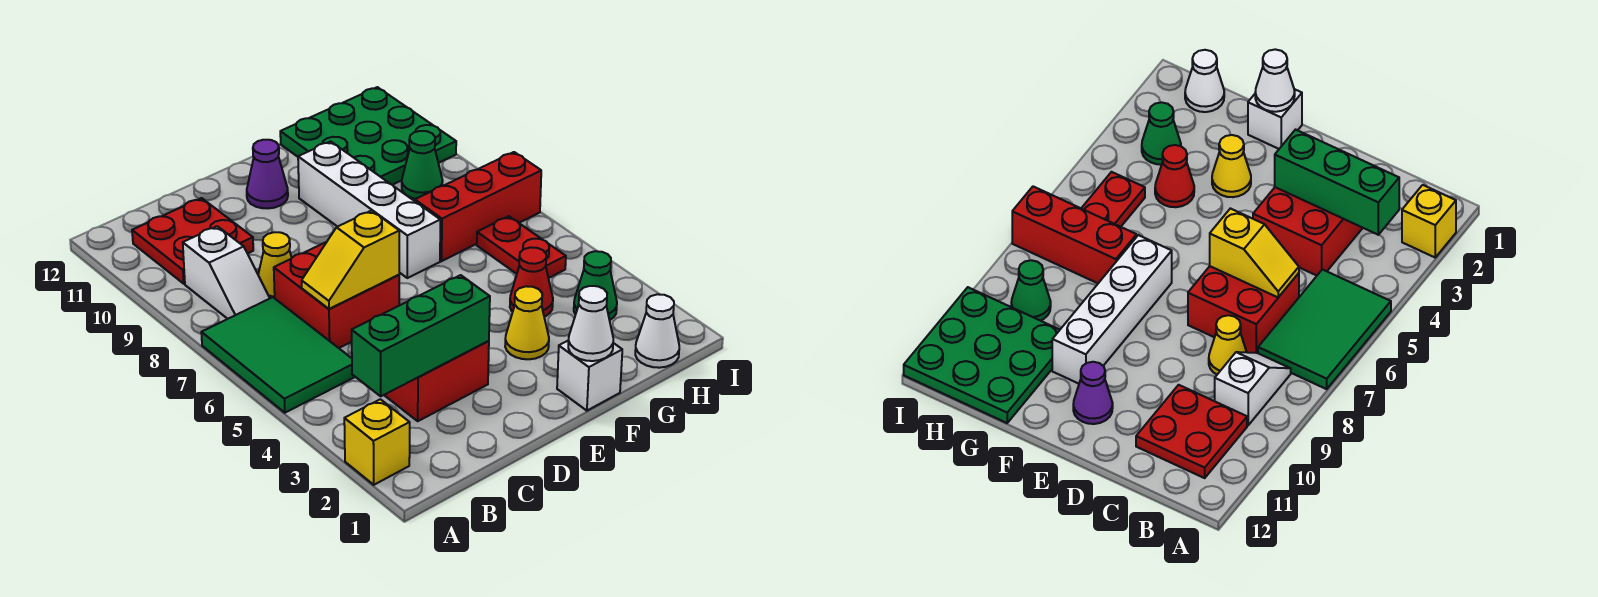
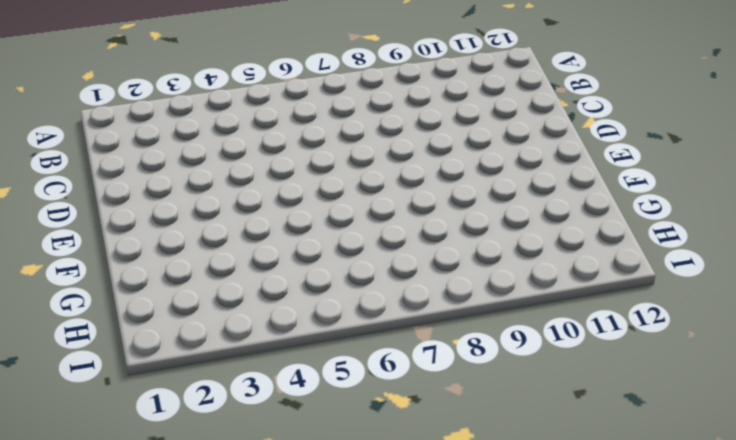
none -> yellow brick A2 level 1
none -> green tile A5:B7 level 1
none -> white slope B8:B9 level 1 top 9

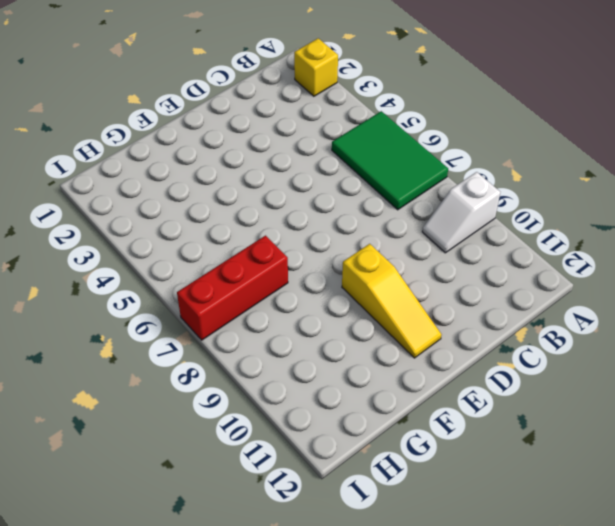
white slope A9:B9 level 1 top A -> white slope B8:B9 level 1 top 9
yellow slope E9:E11 level 1 top 9 -> purple cone E11 level 1
none -> red plate B10:C11 level 1
none -> red brick C3:D4 level 1
none -> red brick C6:D7 level 1

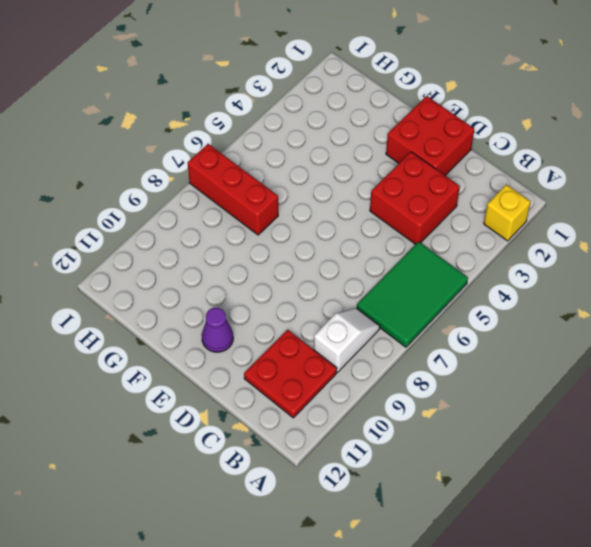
red brick D1:E2 level 1 -> red brick C6:D7 level 1
none -> yellow cone C8 level 1
none -> white brick F1 level 1
none -> yellow cone F3 level 1

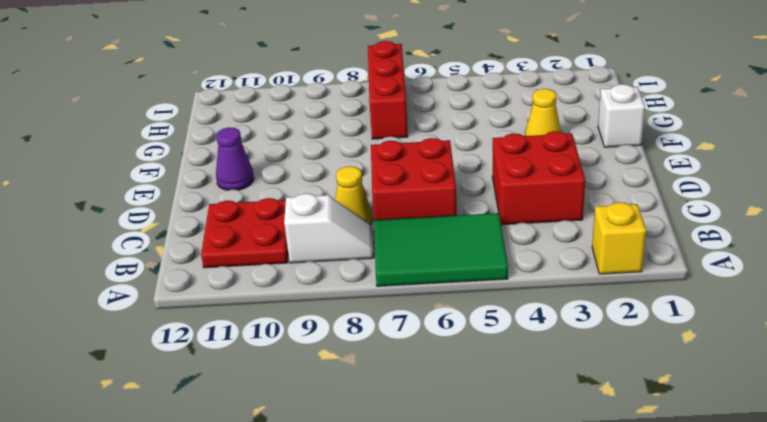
none -> white brick F7:F10 level 1
none -> red cone G4 level 1
none -> green plate G10:I12 level 1

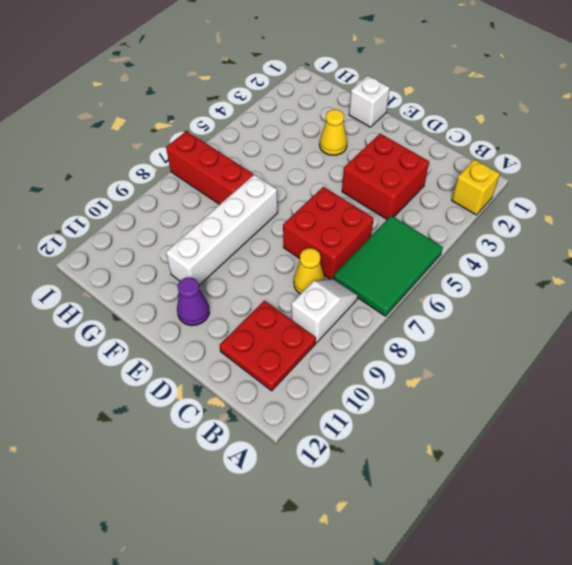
none -> red cone G4 level 1
none -> green plate G10:I12 level 1
none -> white cone H1 level 1

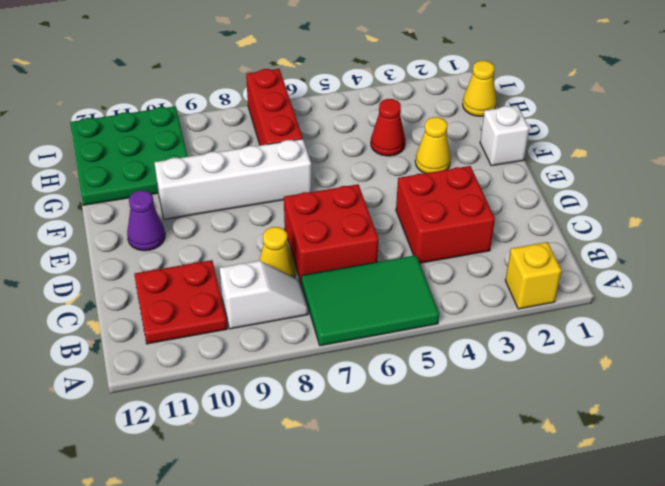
yellow cone H1 level 1 -> white cone H1 level 1
none -> green cone H3 level 1
none -> red plate H5:H6 level 1
none -> green cone H9 level 1

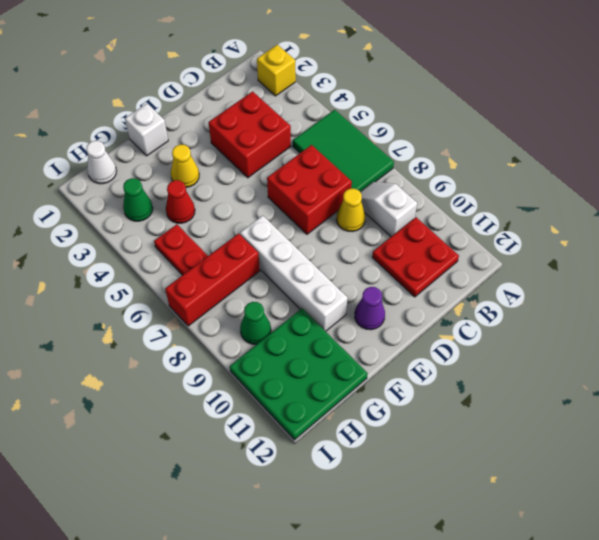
none -> green brick B3:D3 level 2
none -> yellow slope C6:D6 level 2 top D
none -> white cone F1 level 2

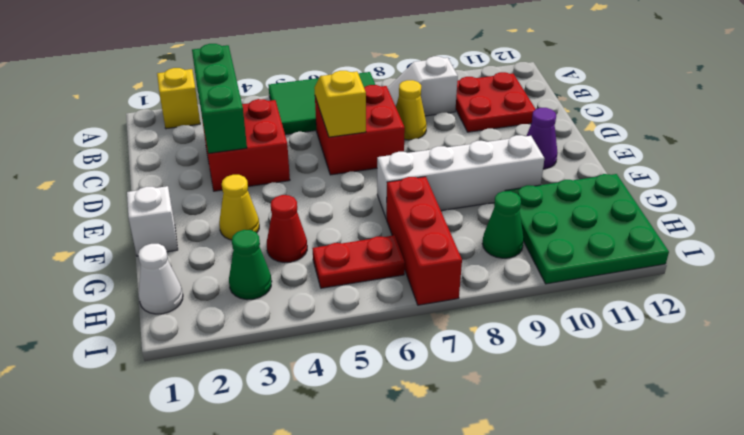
none -> white cone F1 level 2

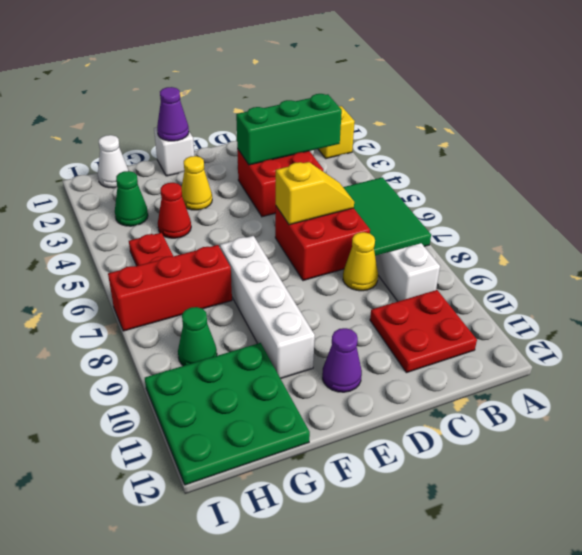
purple cone F1 level 2 -> white cone F1 level 2

